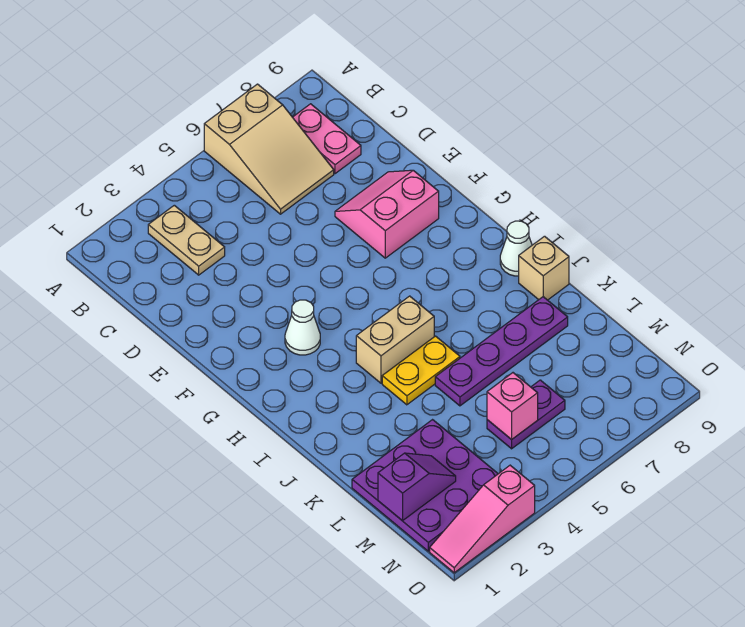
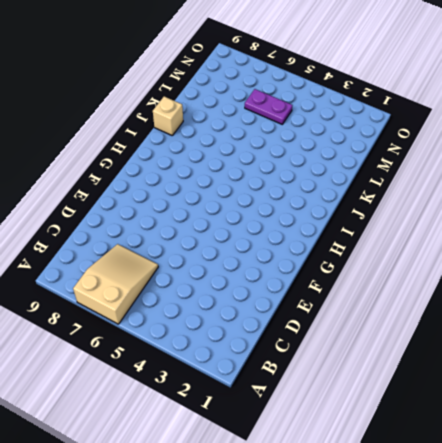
none -> tan plate B3:C3 level 1
none -> pink plate B8:C8 level 1
none -> pink slope E7:F8 level 1 top F

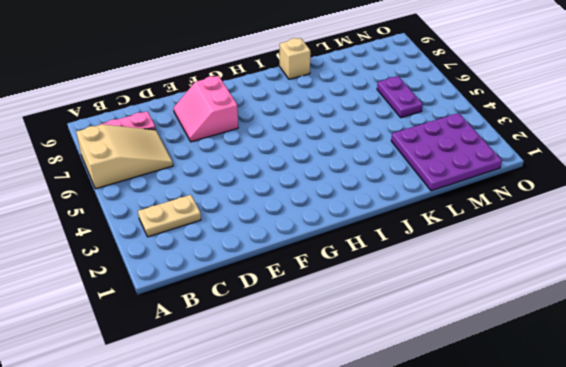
none -> white cone G3 level 1
none -> tan brick I4:I5 level 1
none -> white cone I9 level 1

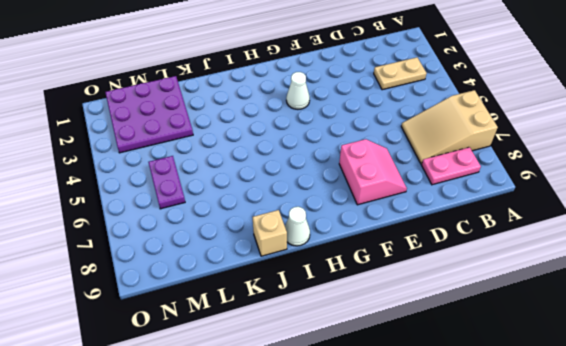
none -> tan brick I4:I5 level 1
none -> yellow plate J4:J5 level 1
none -> purple plate K5:K8 level 1

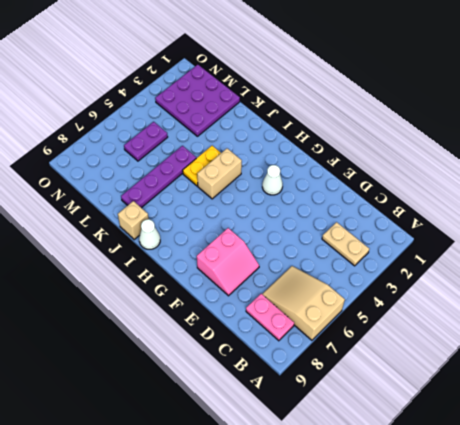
none -> pink slope O1:O3 level 1 top 3
none -> purple slope M1:M2 level 2 top 1
none -> pink brick M5 level 2

